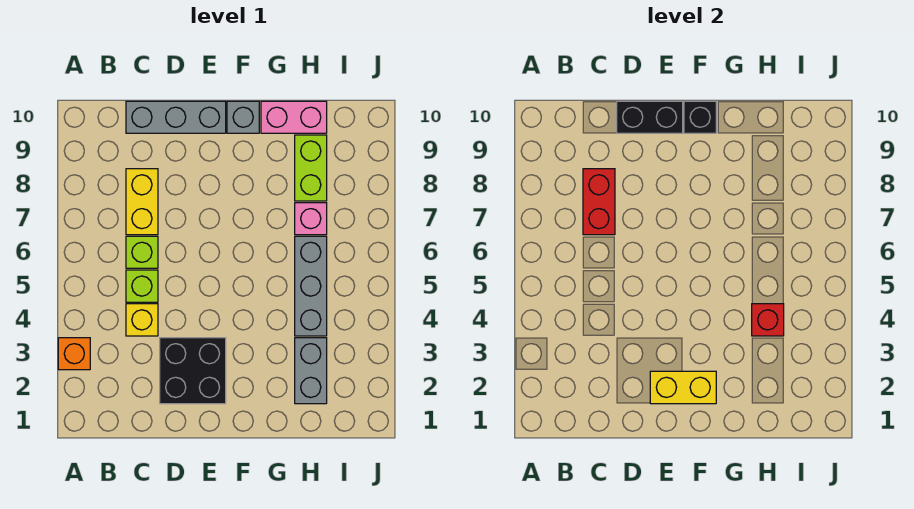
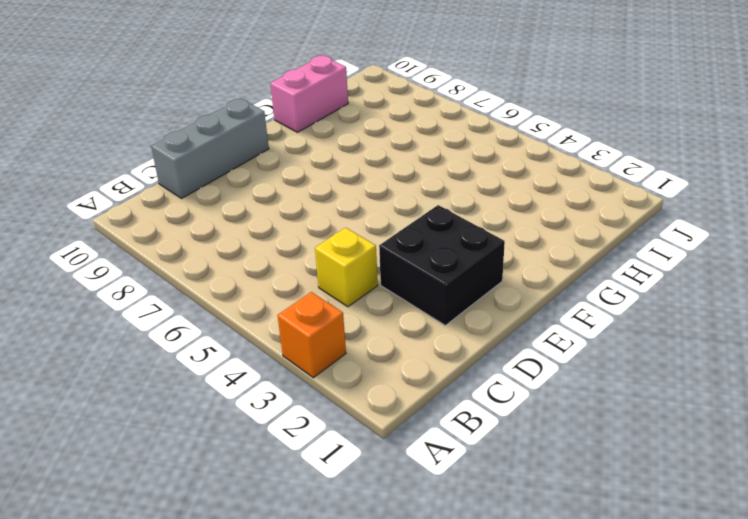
none -> lime brick C5 level 1
none -> lime brick C6 level 1
none -> yellow brick C7:C8 level 1

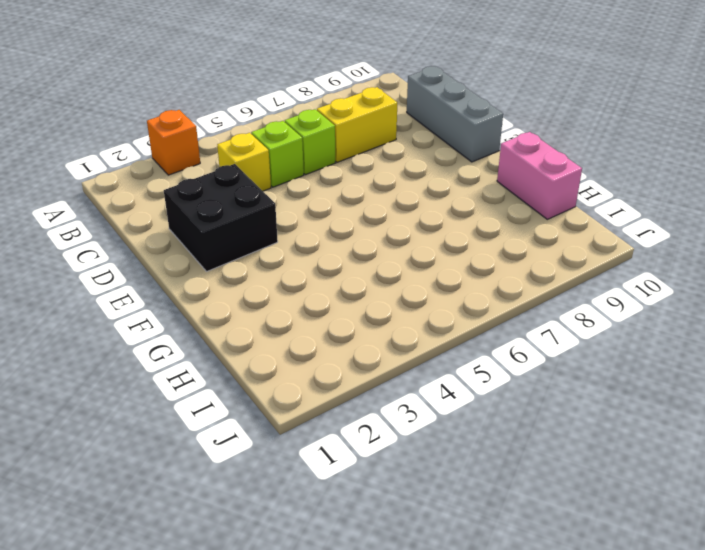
none -> grey brick F10 level 1
none -> grey brick H2:H3 level 1
none -> grey brick H4:H6 level 1

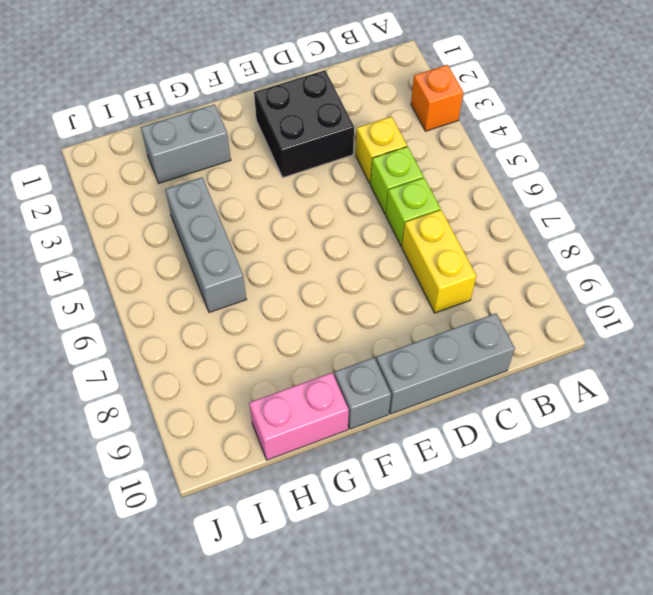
grey brick G2:H2 level 1 -> grey brick H2:H3 level 1
none -> pink brick H7 level 1
none -> lime brick H8:H9 level 1
none -> red brick C7:C8 level 2

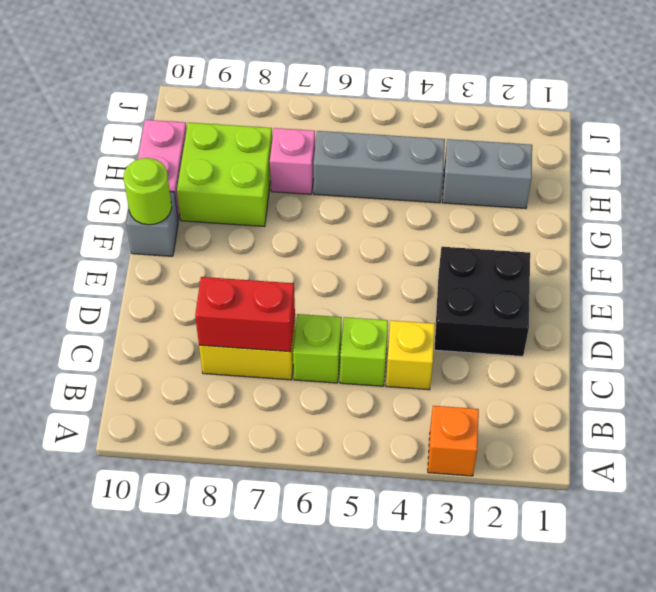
lime round brick F10 level 2 -> black brick F10 level 2
lime brick G8:H9 level 1 -> lime brick H8:H9 level 1
none -> grey brick C10:E10 level 1
none -> black brick D10:E10 level 2
none -> yellow brick E2:F2 level 2

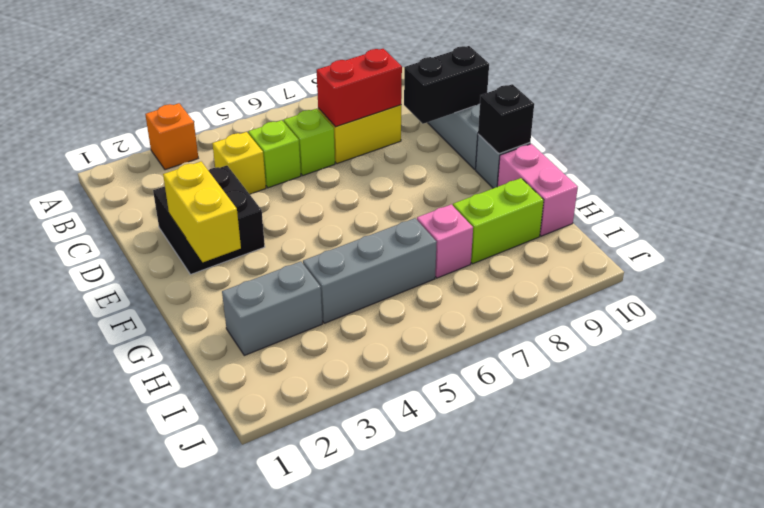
black brick D9:D10 level 2 -> black brick D10:E10 level 2
none -> red brick H4 level 2

